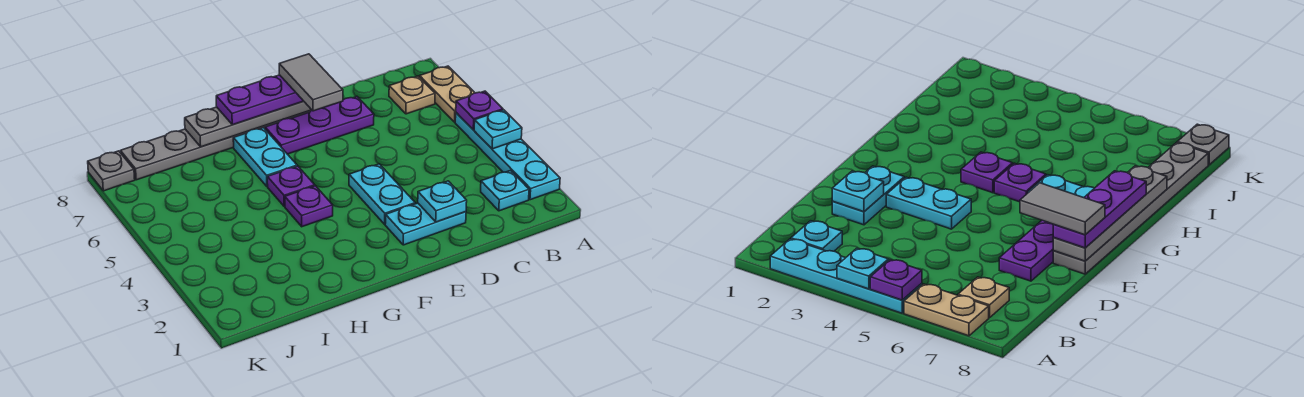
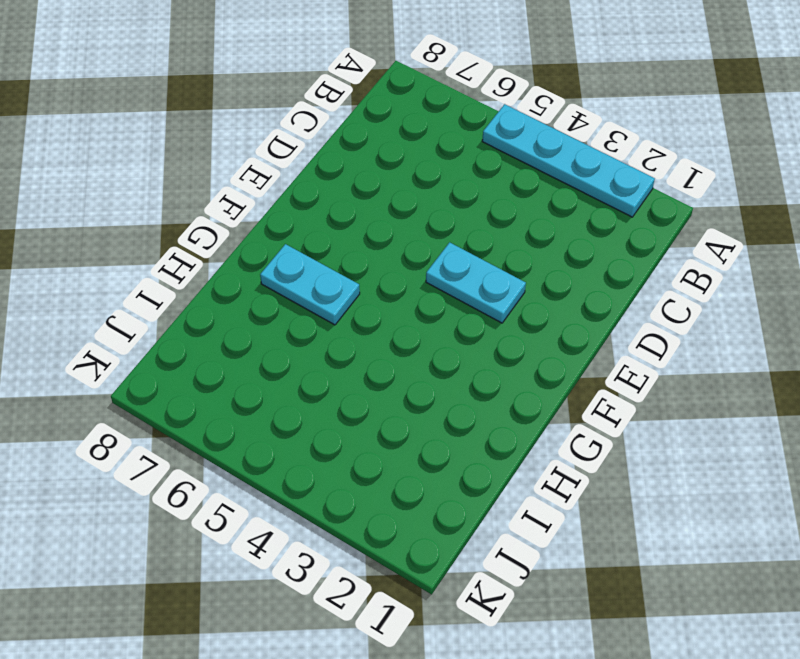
none -> tan plate A6:A7 level 1
none -> cyan plate B2 level 1
none -> tan plate B7 level 1

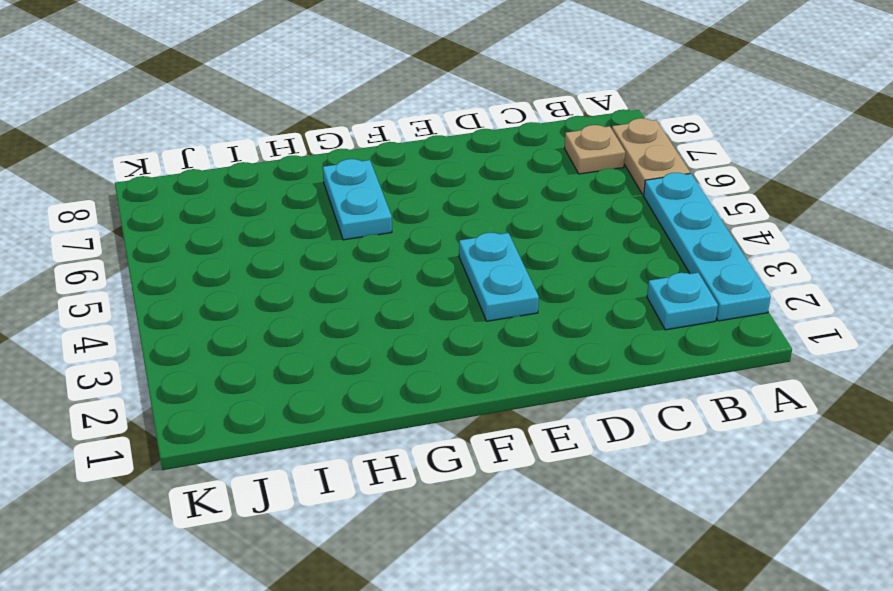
none -> cyan plate D2:E2 level 1
none -> purple plate D7:F7 level 1
none -> grey plate E8:J8 level 1

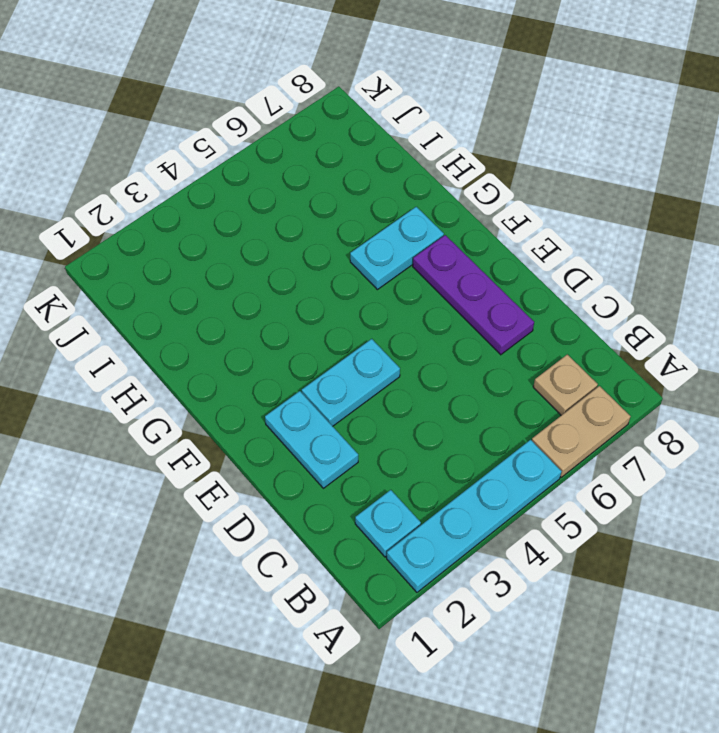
none -> grey plate E8:J8 level 1
none -> purple plate G4 level 1
none -> purple plate G5 level 1

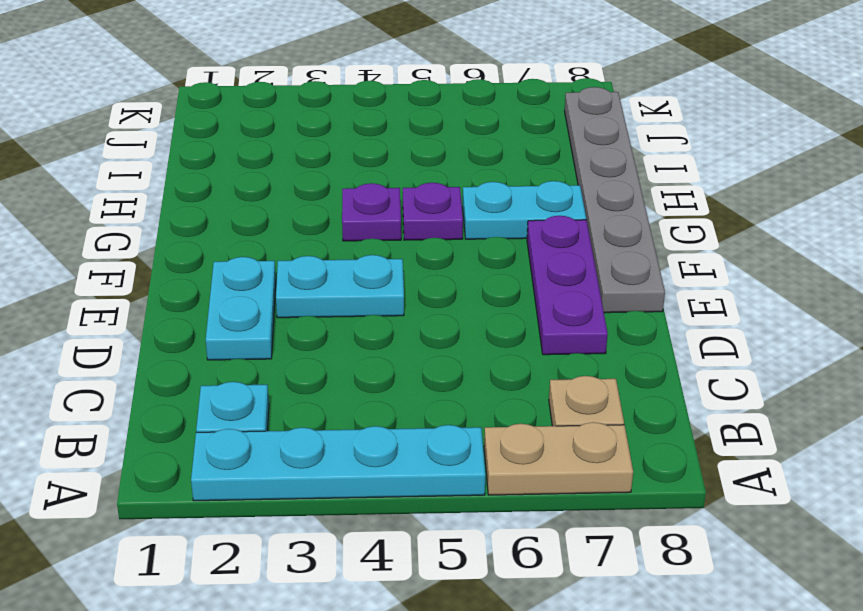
none -> grey plate K8 level 1
none -> cyan plate A4 level 2
none -> purple plate A5 level 2

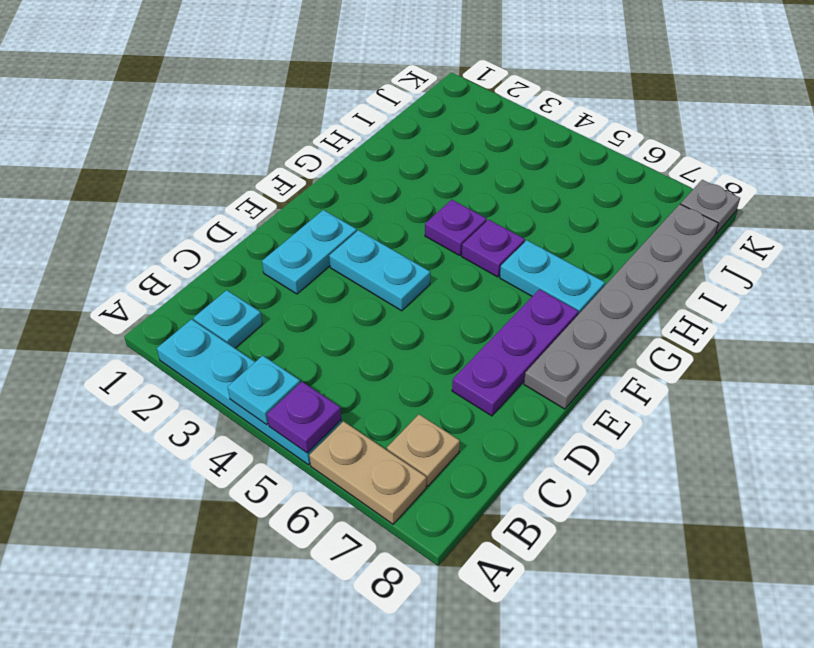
none -> cyan plate D2 level 2
none -> grey plate E8:H8 level 2
none -> purple plate E8:G8 level 3

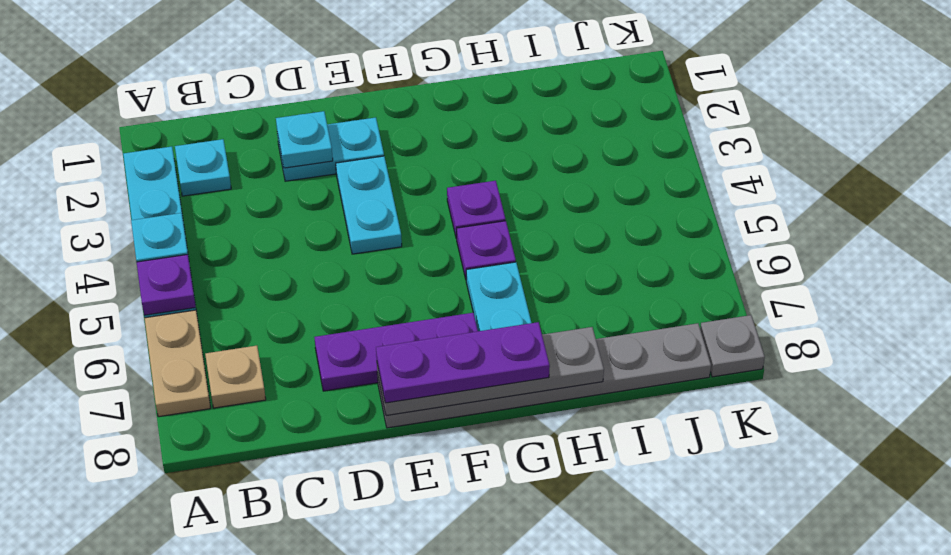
none -> grey tile E7:E8 level 4

